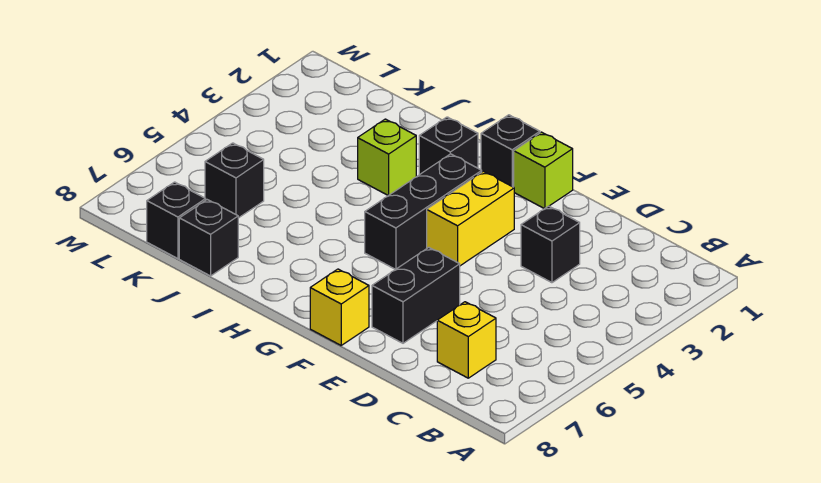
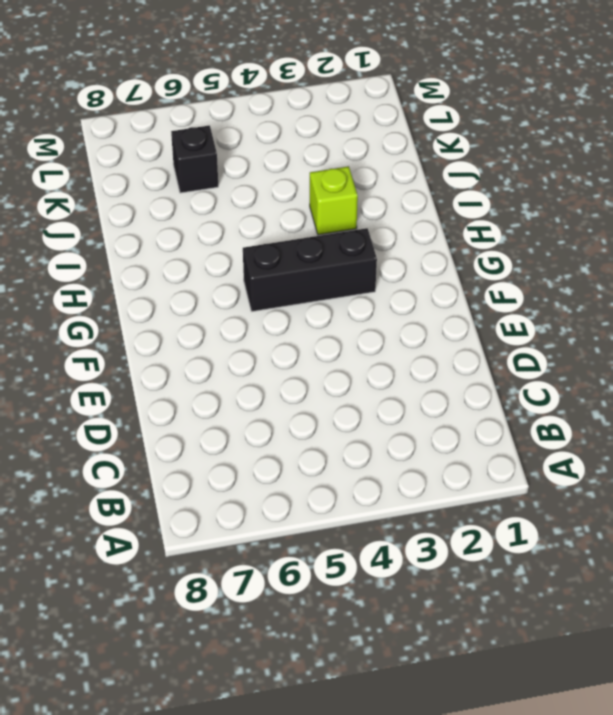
none -> yellow brick C7 level 1
none -> black brick D3 level 1
none -> black brick E6:E7 level 1

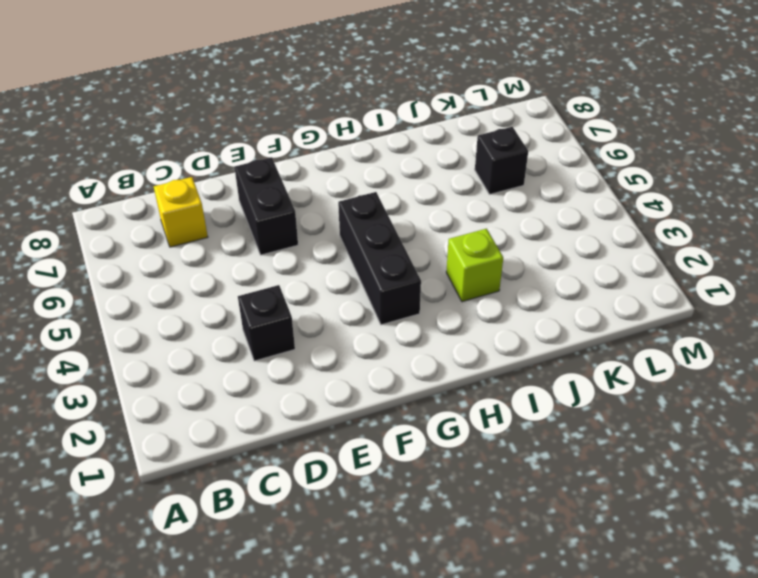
none -> lime brick F1 level 1
none -> yellow brick F3:F4 level 1
none -> yellow brick F8 level 1

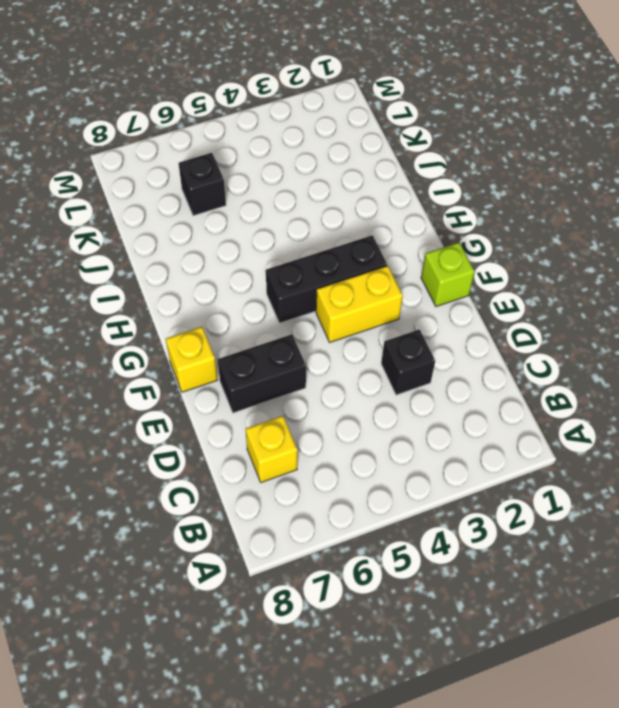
none -> black brick G1 level 1
none -> black brick H2 level 1
none -> lime brick I3 level 1

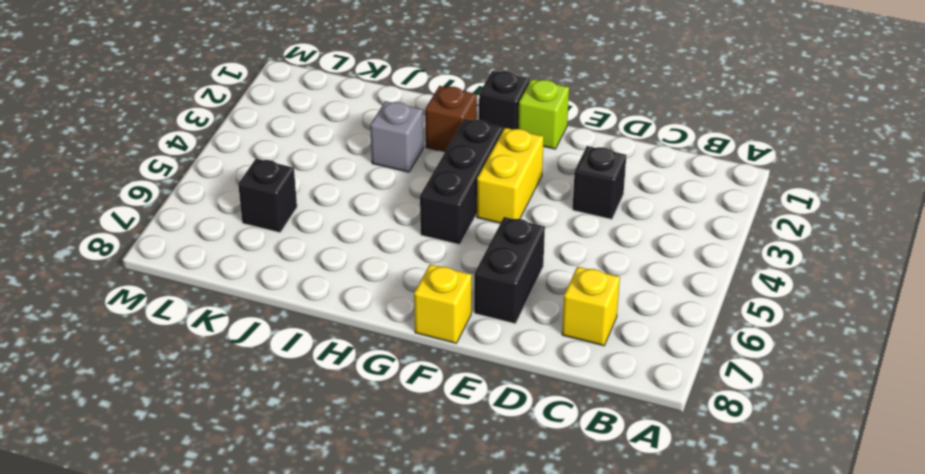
brown brick H2 level 1 -> black brick H2 level 1
grey brick I3 level 1 -> lime brick I3 level 1
none -> black brick J8 level 1
none -> black brick K8 level 1

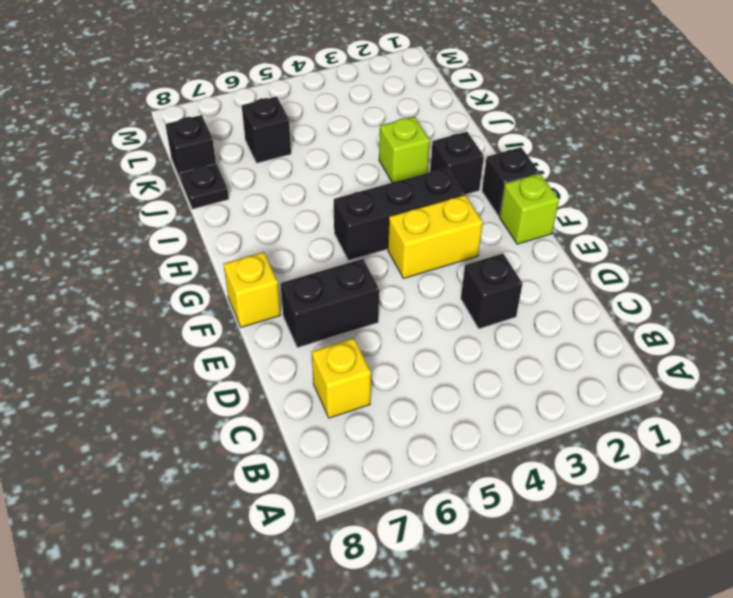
black plate J8 level 1 -> black brick J8 level 1

